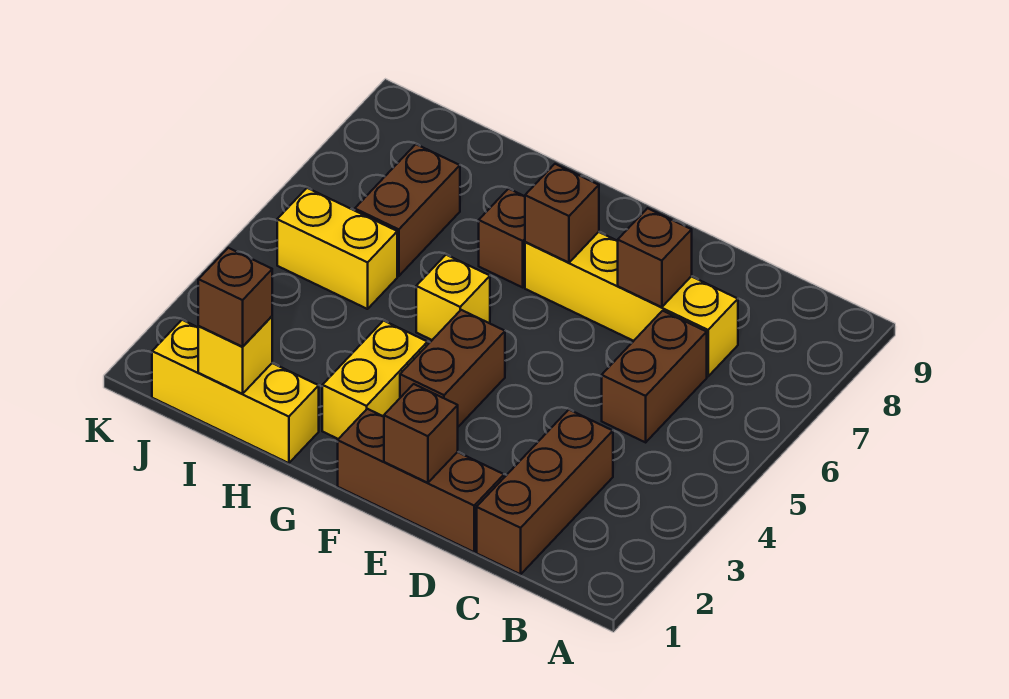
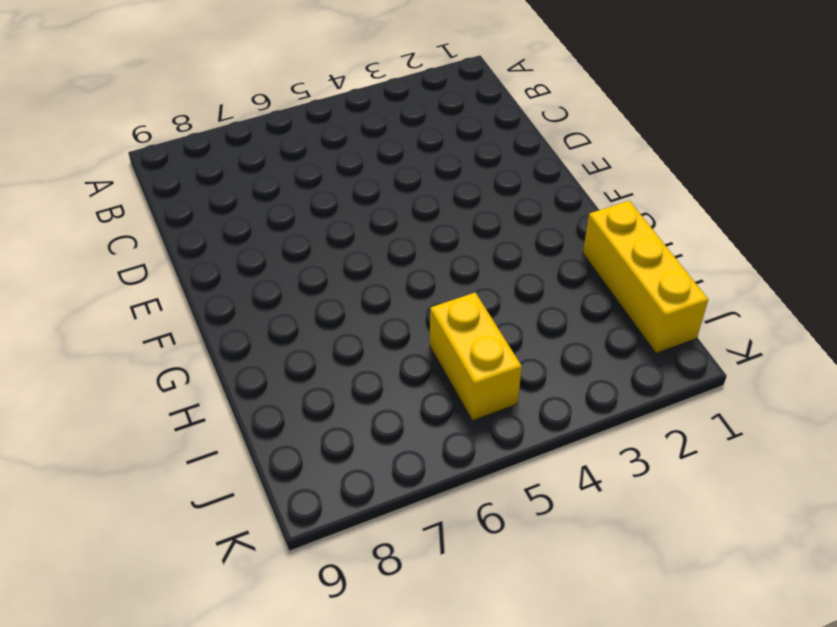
none -> brown brick C1:C3 level 1
none -> brown brick C5:C6 level 1
none -> yellow brick C7:F7 level 1

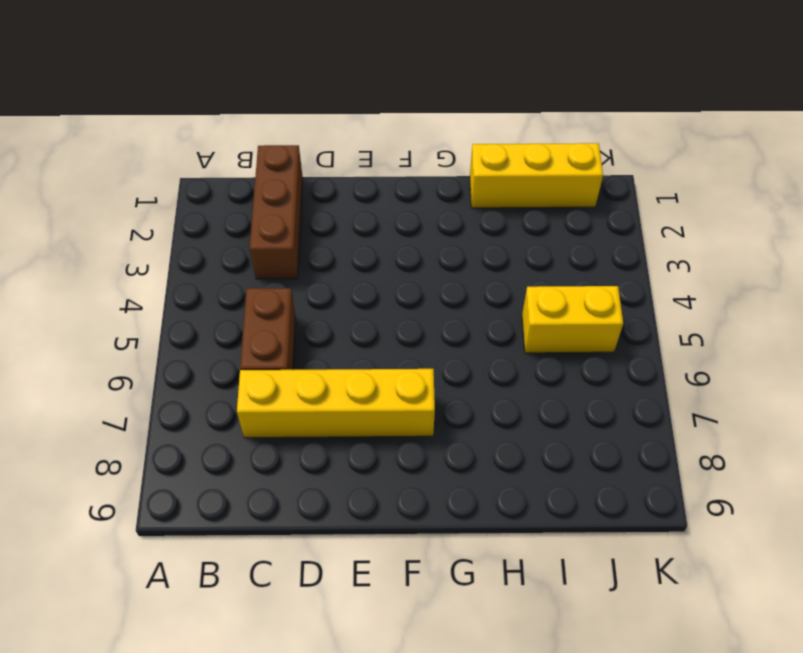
none -> brown brick D1:F1 level 1
none -> brown brick F3:F4 level 1
none -> yellow brick G2:G3 level 1

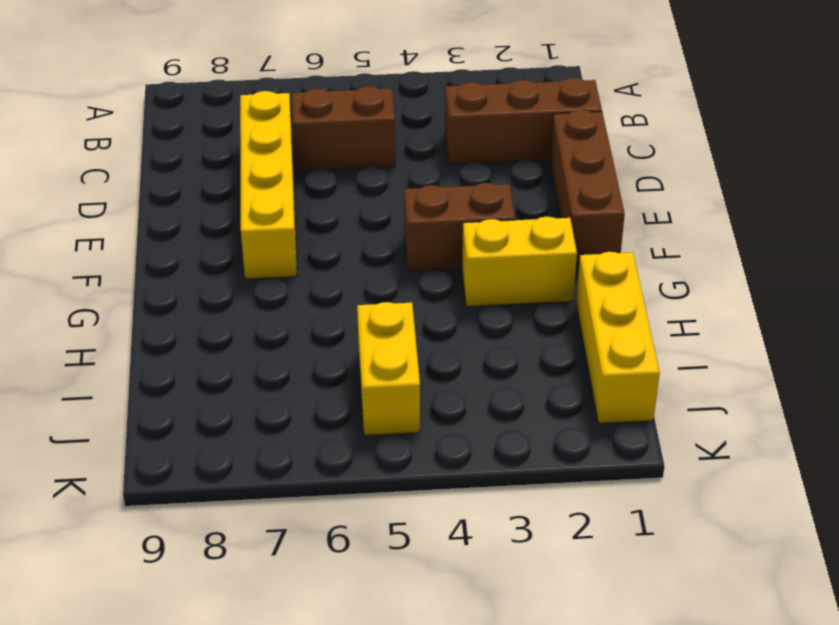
none -> yellow brick G5 level 1
none -> brown brick G7 level 1
none -> brown brick I6:I7 level 1

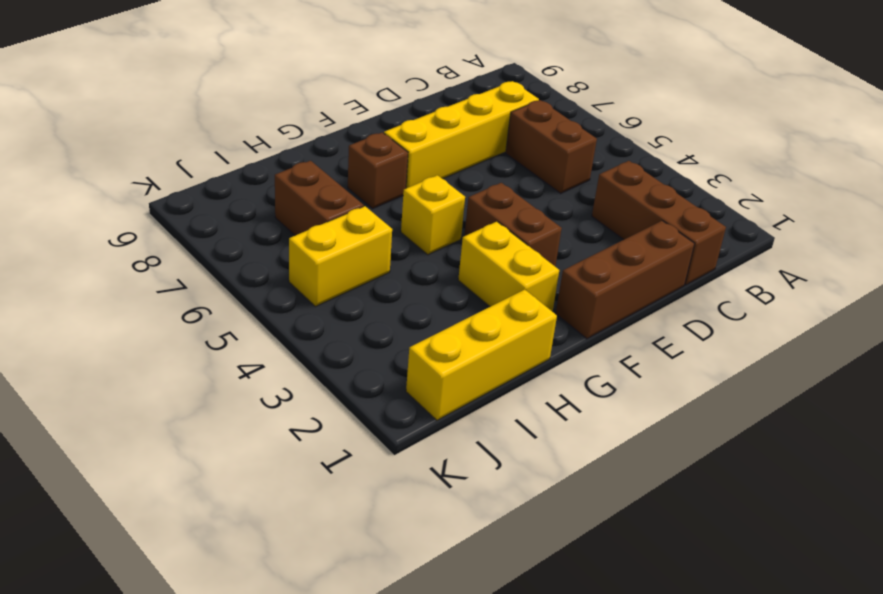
none -> brown brick D7 level 2
none -> brown brick E1 level 2
none -> brown brick F7 level 2

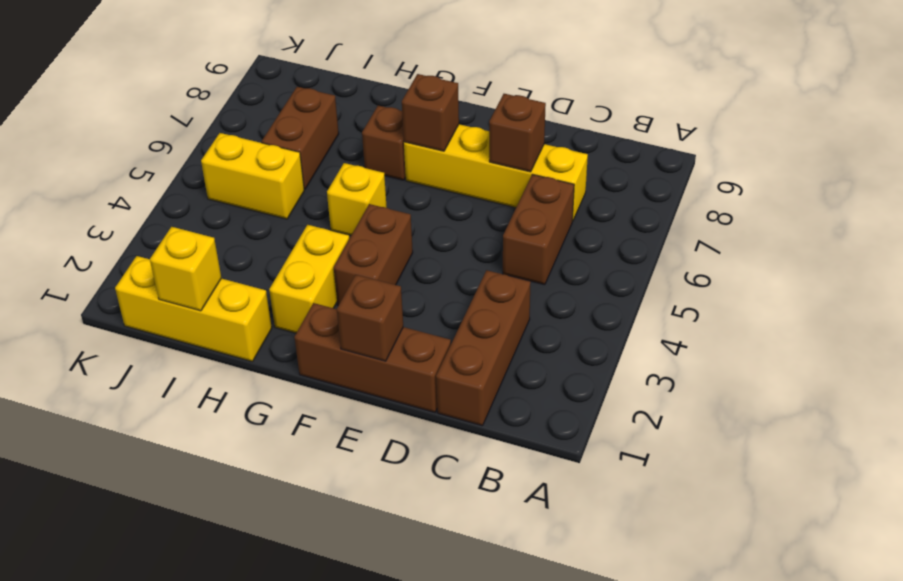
none -> brown brick I1 level 3

